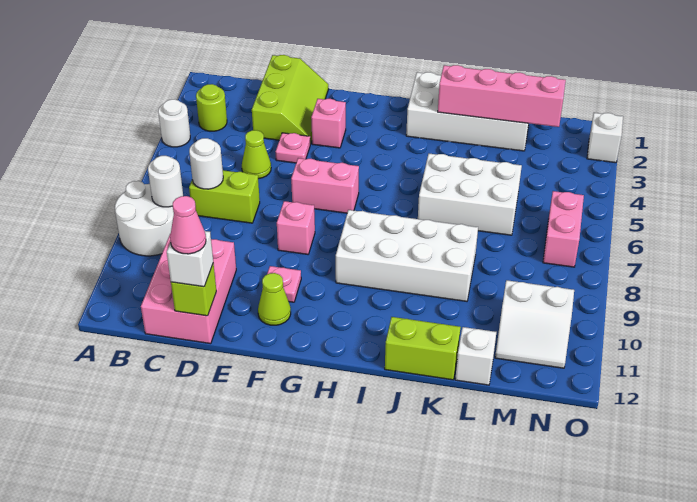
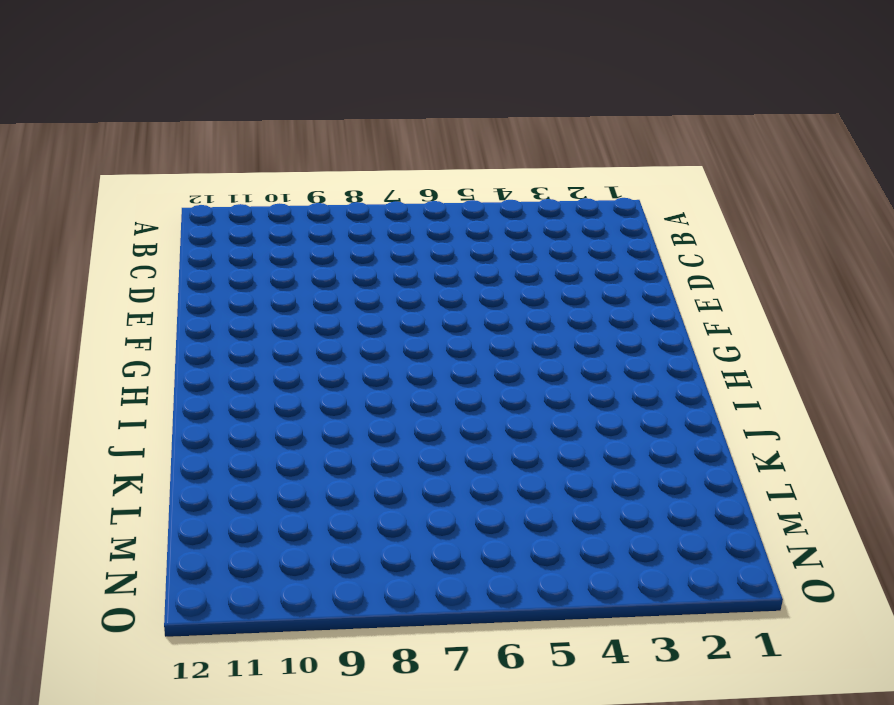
none -> white round brick A4 level 1
none -> white round brick A8:B9 level 1
none -> lime round brick B3 level 1

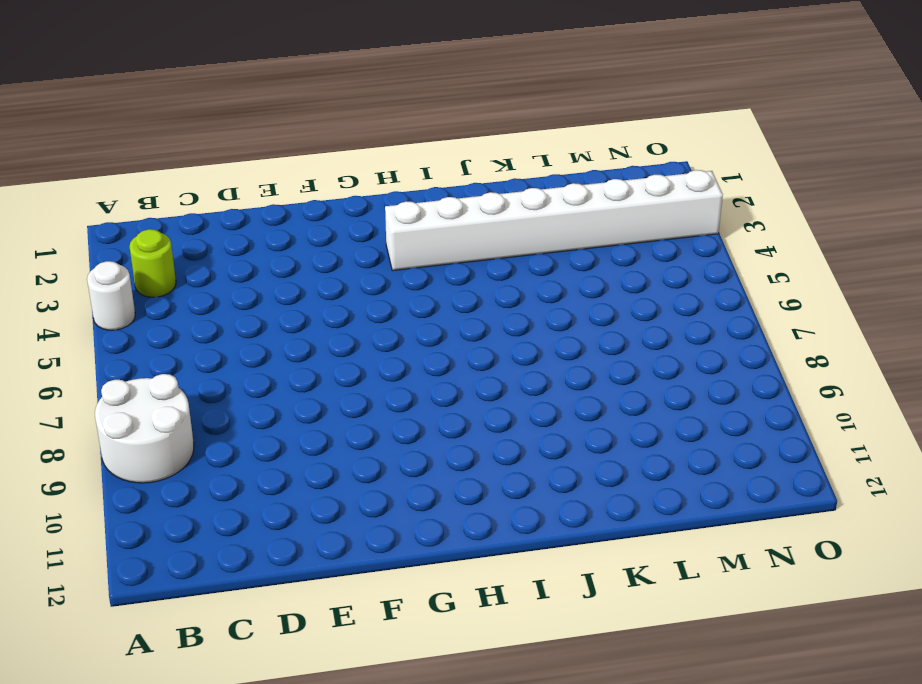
white brick H3:O3 level 1 -> none
none -> lime brick C7:D7 level 1
none -> pink brick C10:D12 level 1
none -> lime slope D1:E3 level 1 top D

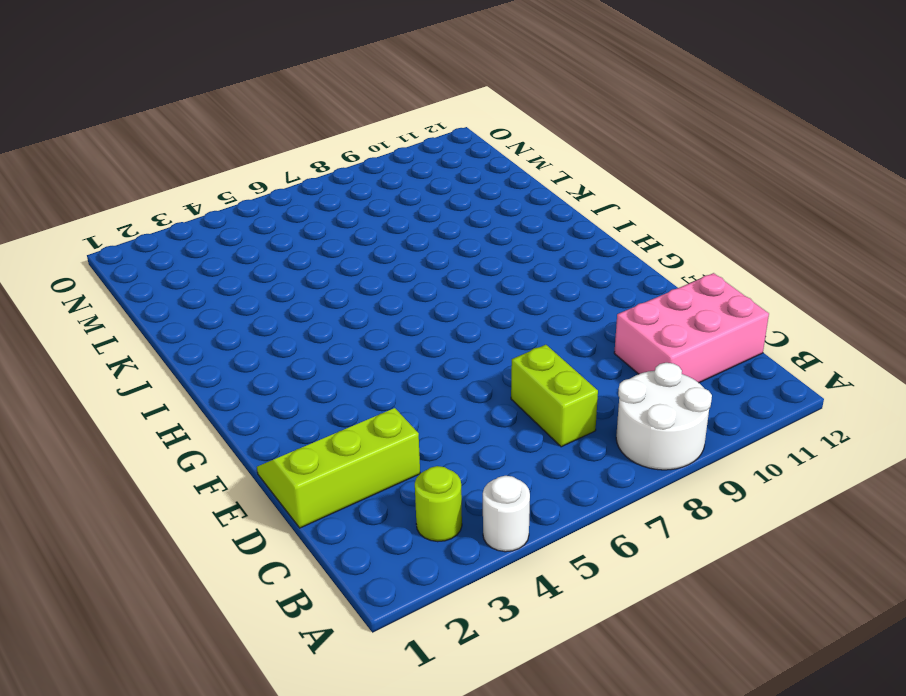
none -> lime cone D5 level 1
none -> pink plate E4 level 1
none -> pink brick F3 level 1

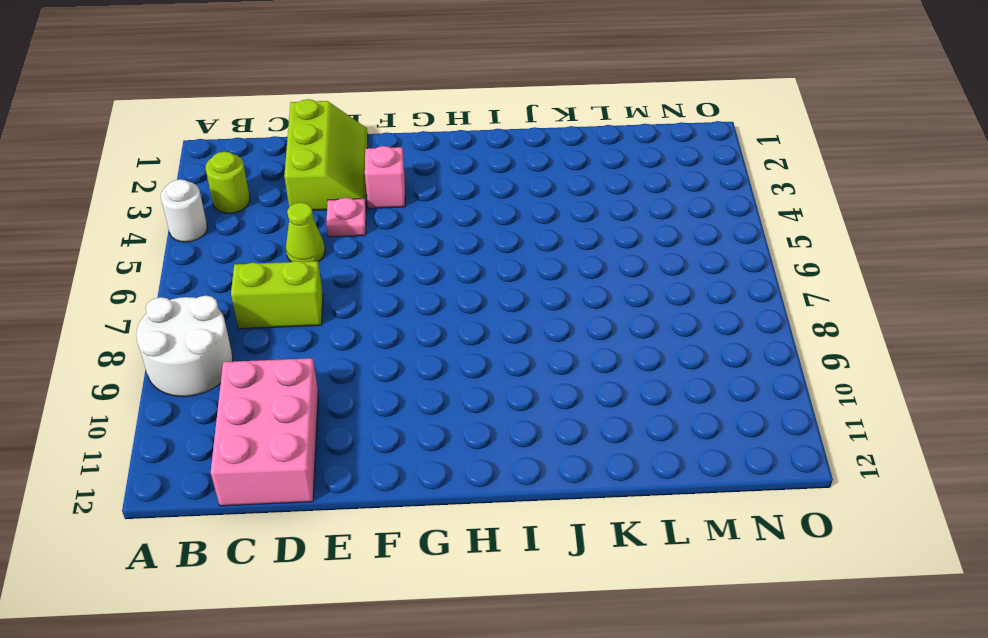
none -> pink brick F6:G6 level 1
none -> pink brick F8 level 1
none -> pink plate F10 level 1

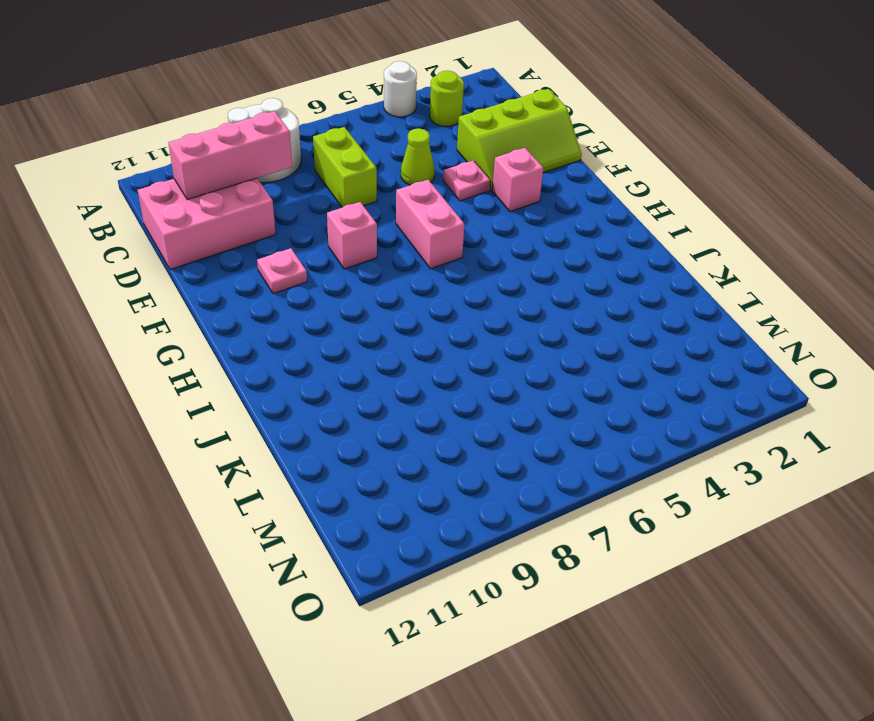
pink brick C9:C11 level 2 -> none
none -> lime cone F11 level 1
none -> white brick H8:K9 level 1
none -> white brick I1:L2 level 1

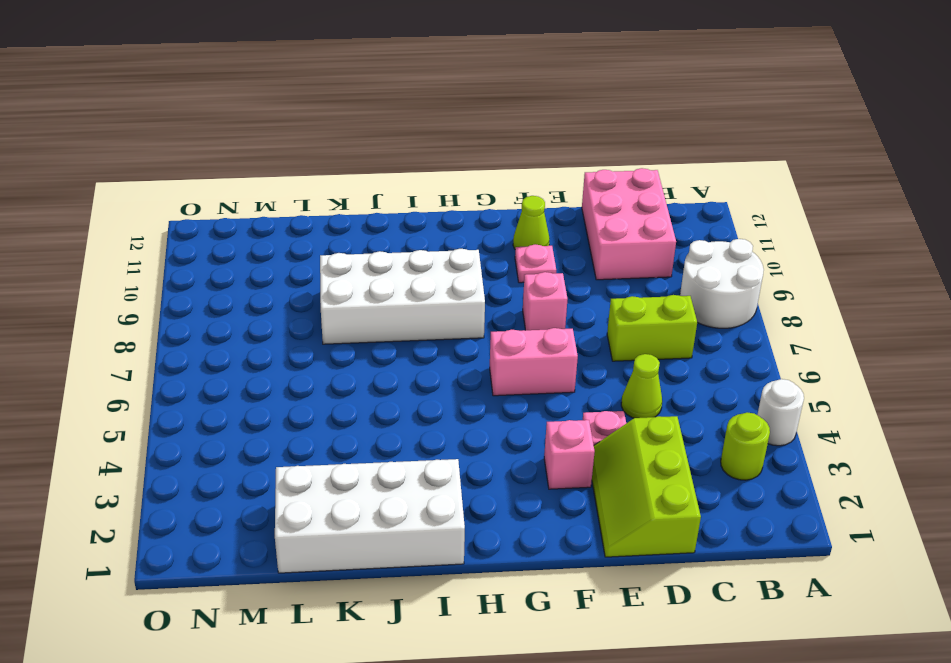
none -> white brick J5:L6 level 1
none -> lime brick J12:K12 level 1
none -> white brick L12 level 1

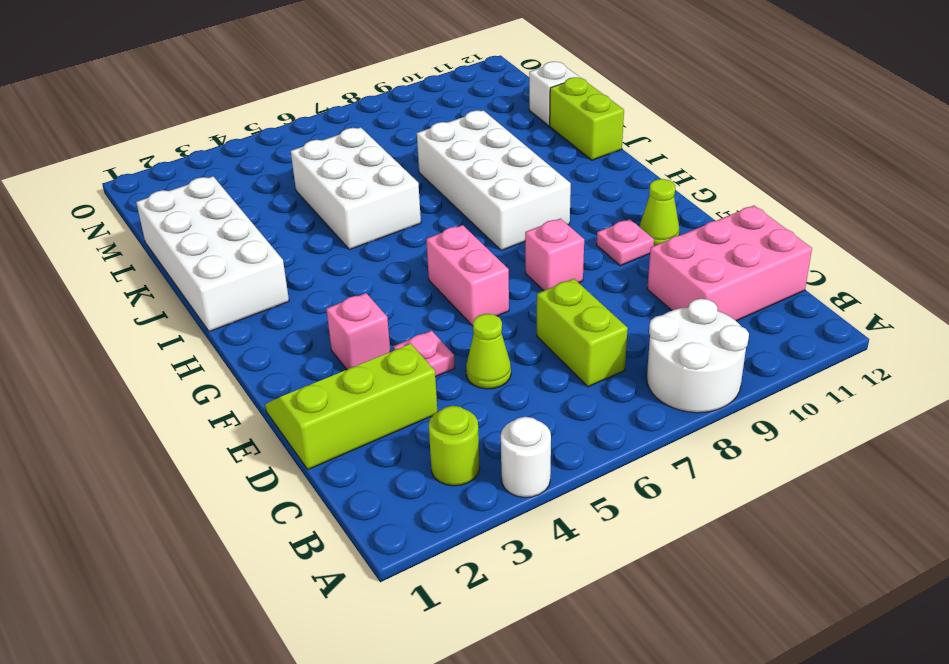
none -> white slope M10:N11 level 1 top 10
none -> pink brick N6:N7 level 1
none -> white brick O2 level 1

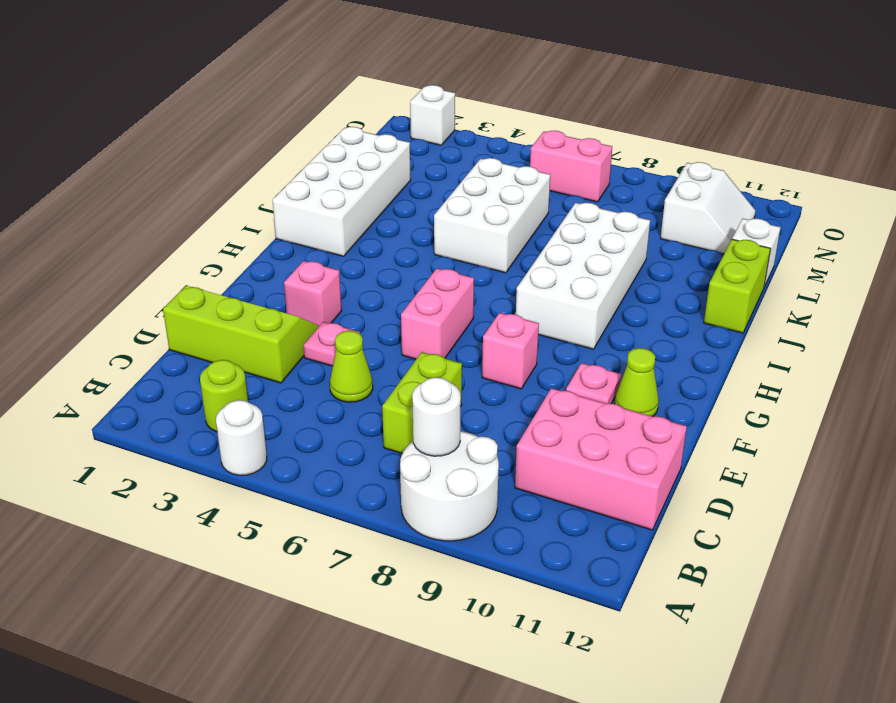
none -> white round brick C7 level 2
none -> lime brick D12 level 2
none -> pink brick J2:M2 level 2

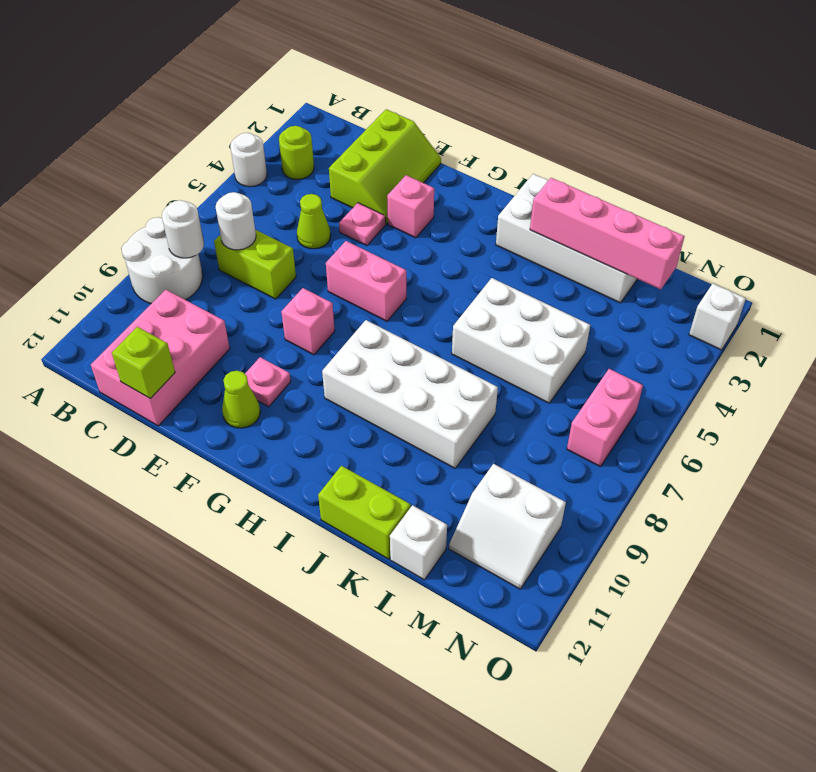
none -> white brick D12 level 3
none -> pink cone D12 level 4

